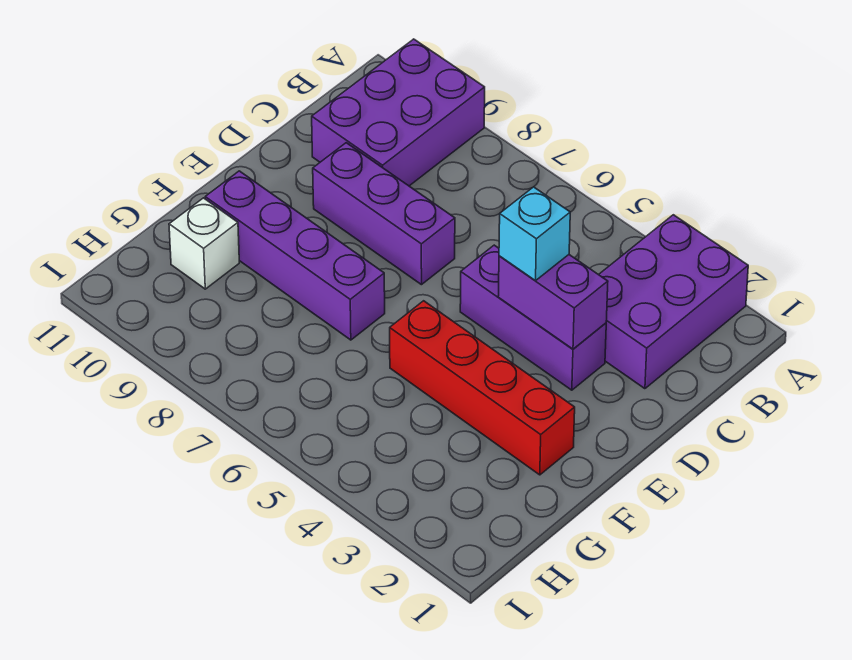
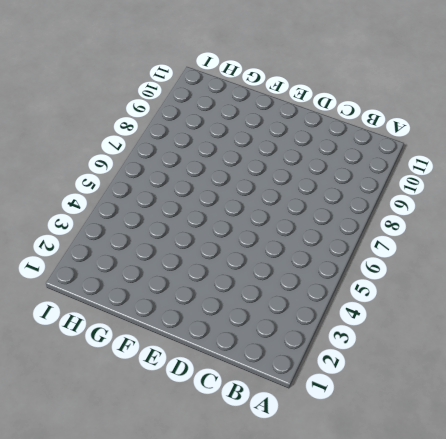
none -> purple brick A2:C3 level 1
none -> purple brick A9:C10 level 1

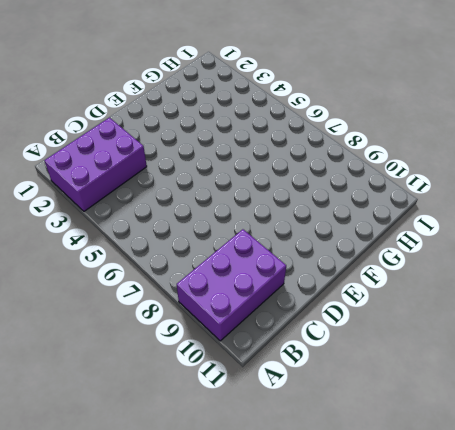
none -> purple brick D3:D5 level 1
none -> purple brick D7:D9 level 1

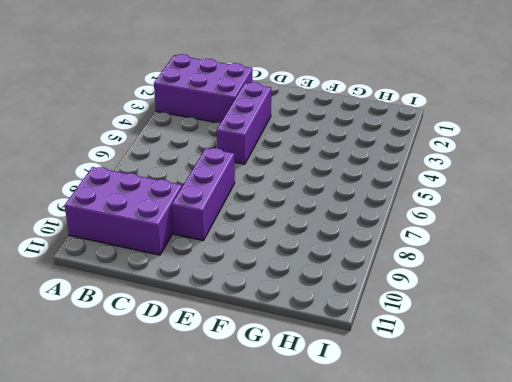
none -> red brick F2:F5 level 1
none -> purple brick F7:F10 level 1

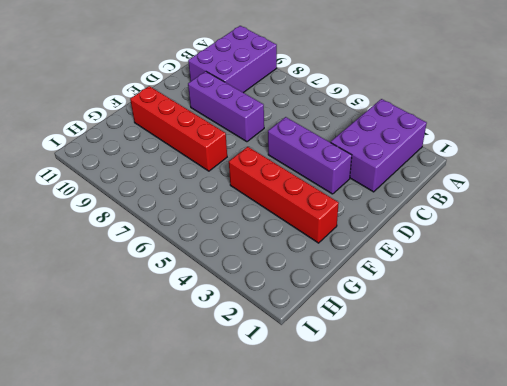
red brick F7:F10 level 1 -> purple brick F7:F10 level 1
none -> white brick G10 level 1
none -> purple brick D3:D4 level 2

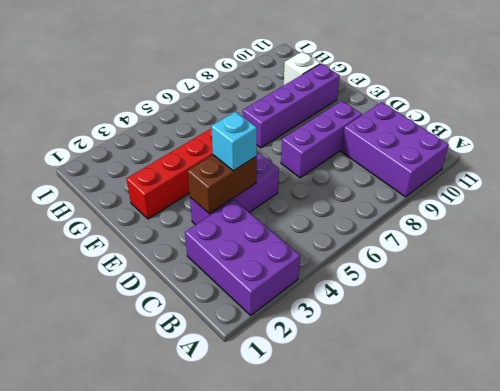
brown brick D3:D4 level 2 -> purple brick D3:D4 level 2

